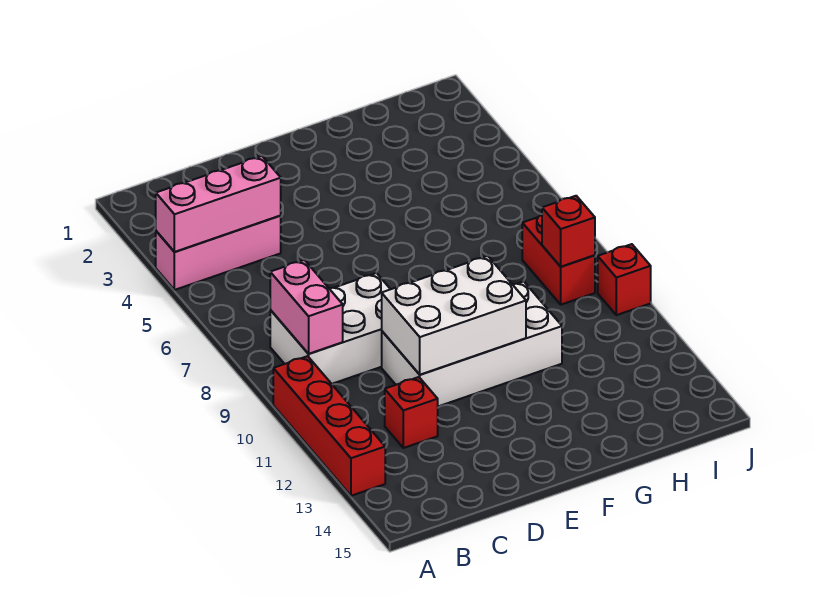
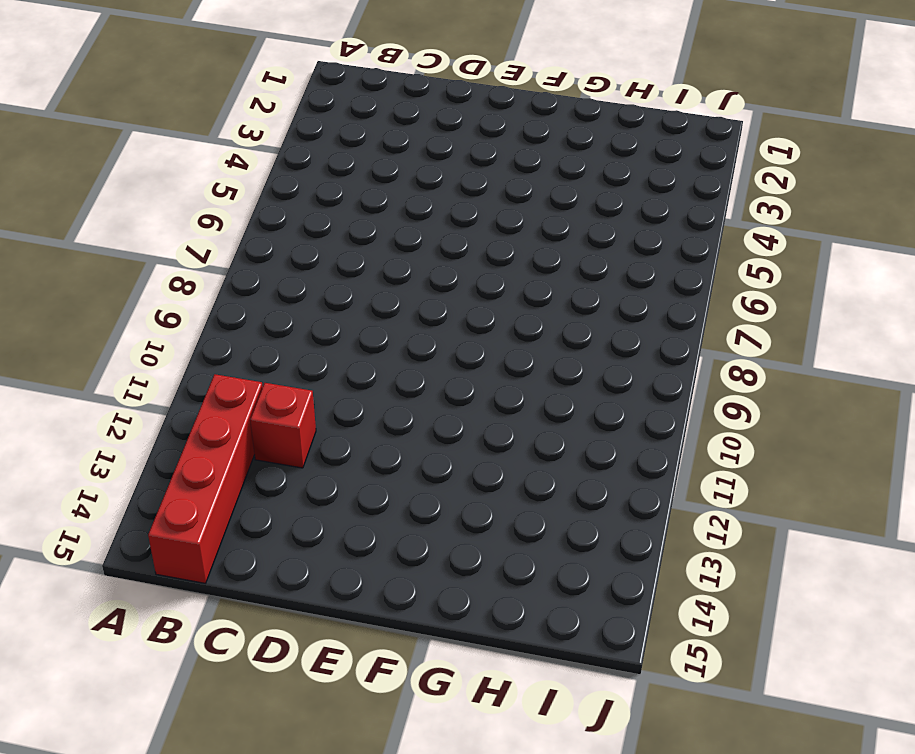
red brick B12:B15 level 1 -> red brick A10:A13 level 1
none -> pink brick A4:C4 level 1
none -> white brick B8:D9 level 1

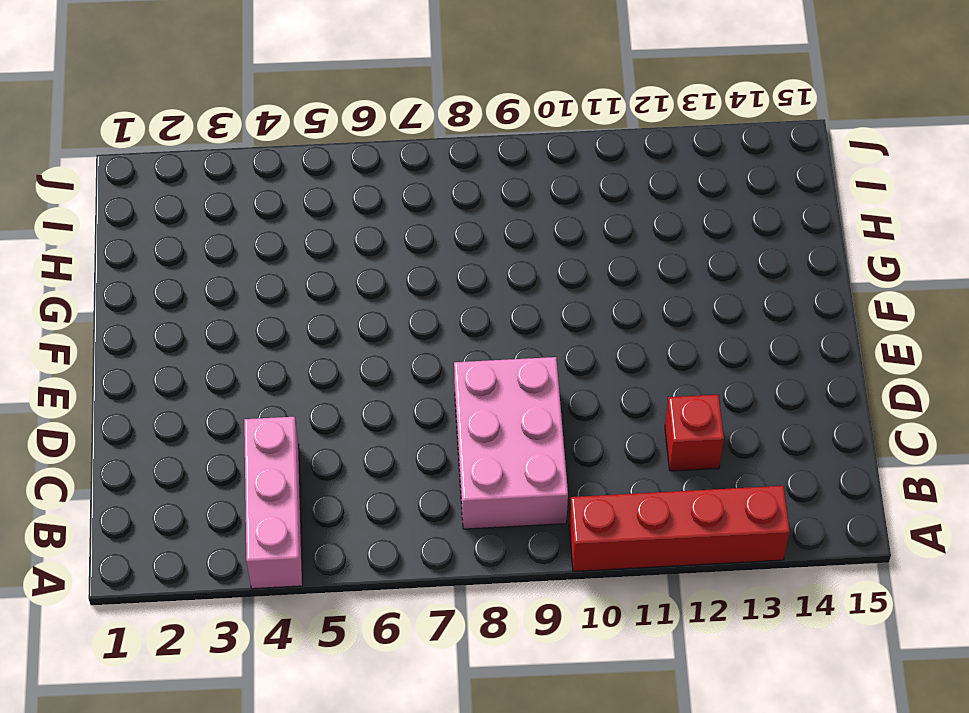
pink brick B8:D9 level 1 -> white brick B8:D9 level 1
none -> white brick D10:G11 level 1
none -> red brick I8:I9 level 1

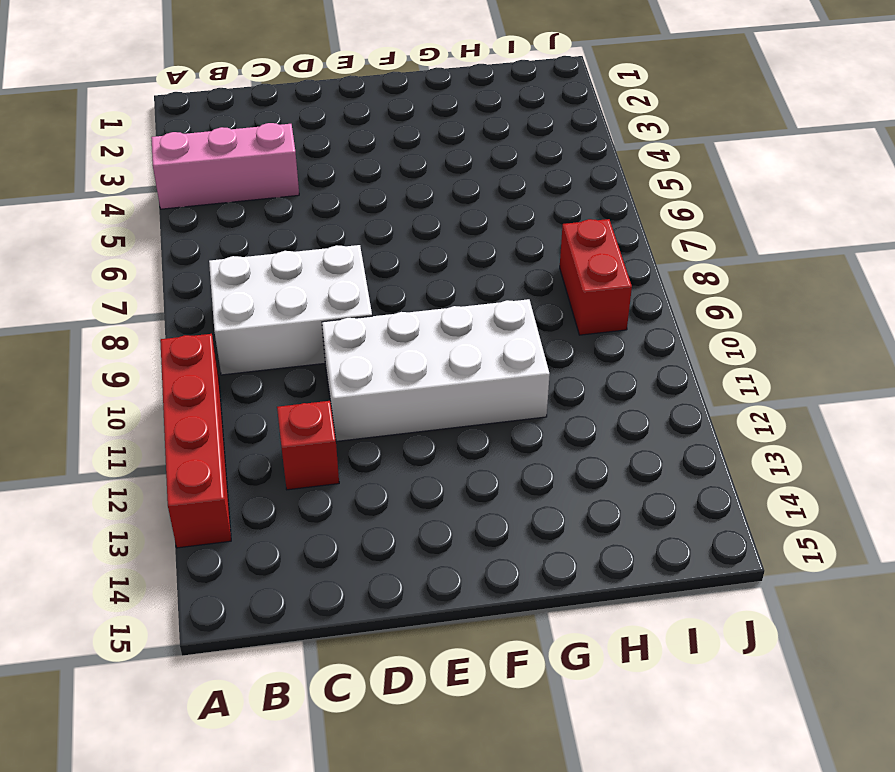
none -> red brick J10 level 1
none -> pink brick A4:C4 level 2

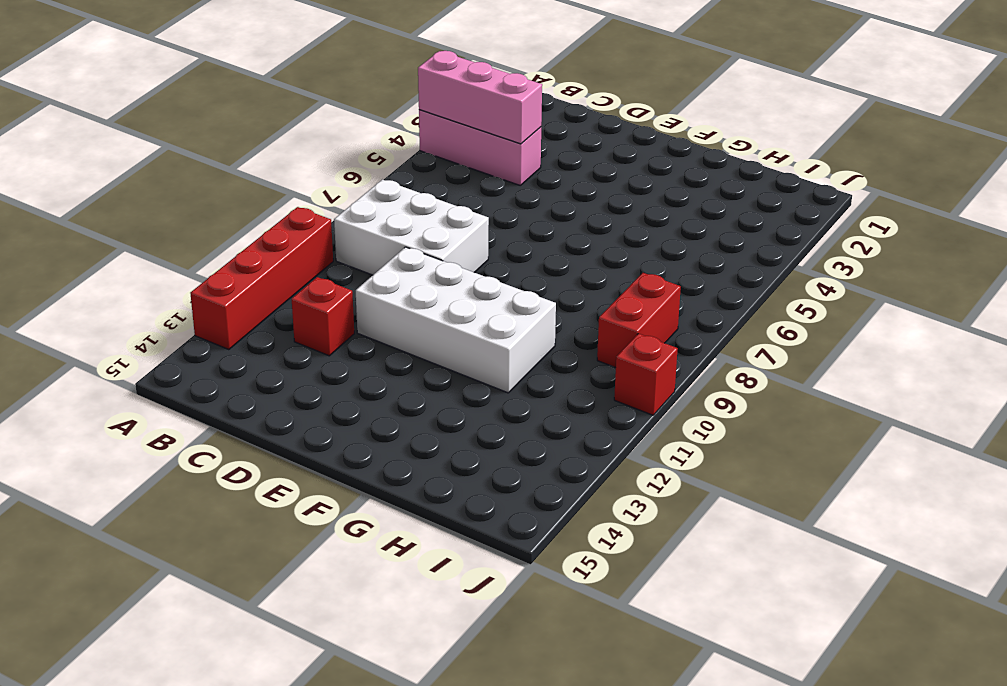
none -> pink brick B8:B9 level 2
none -> white brick D10:F11 level 2

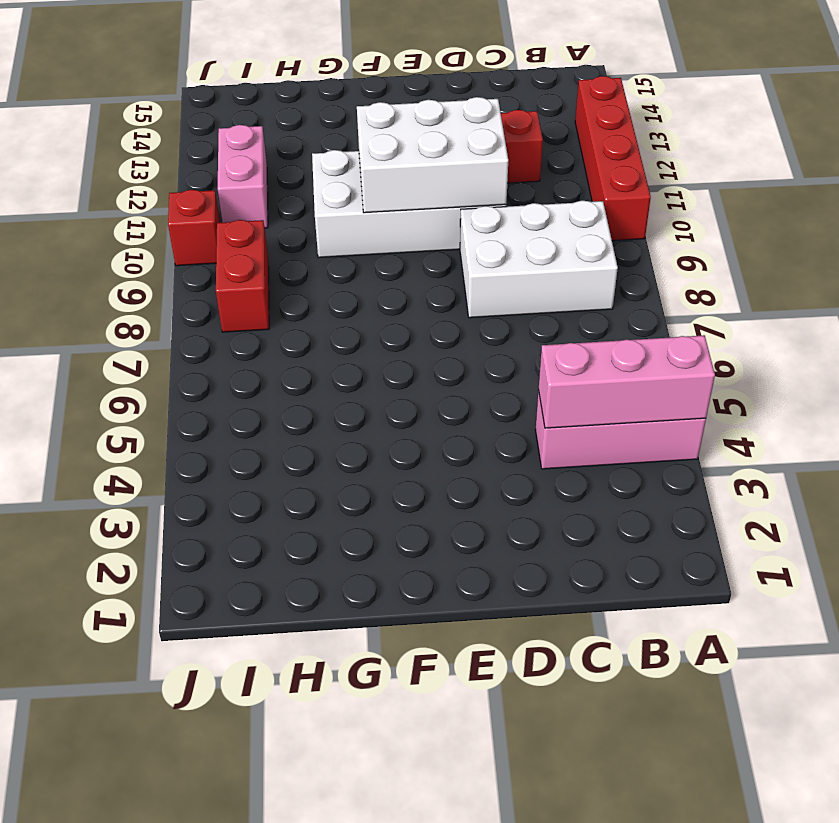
pink brick I11:I12 level 1 -> pink brick B8:B9 level 2
none -> red brick I9 level 2

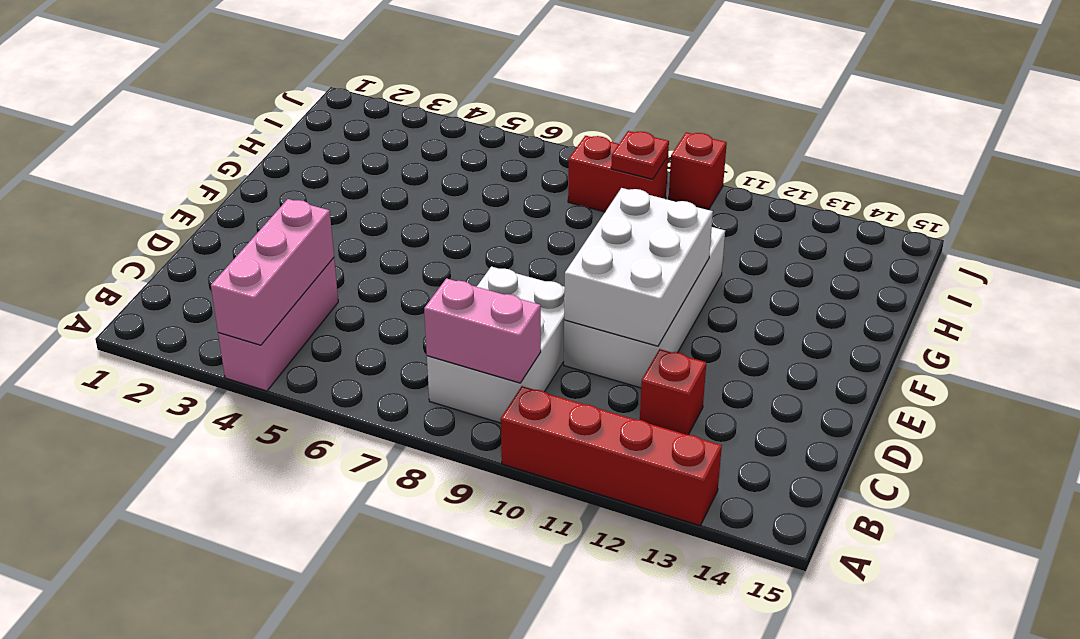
red plate I9 level 2 -> red brick I9 level 2

